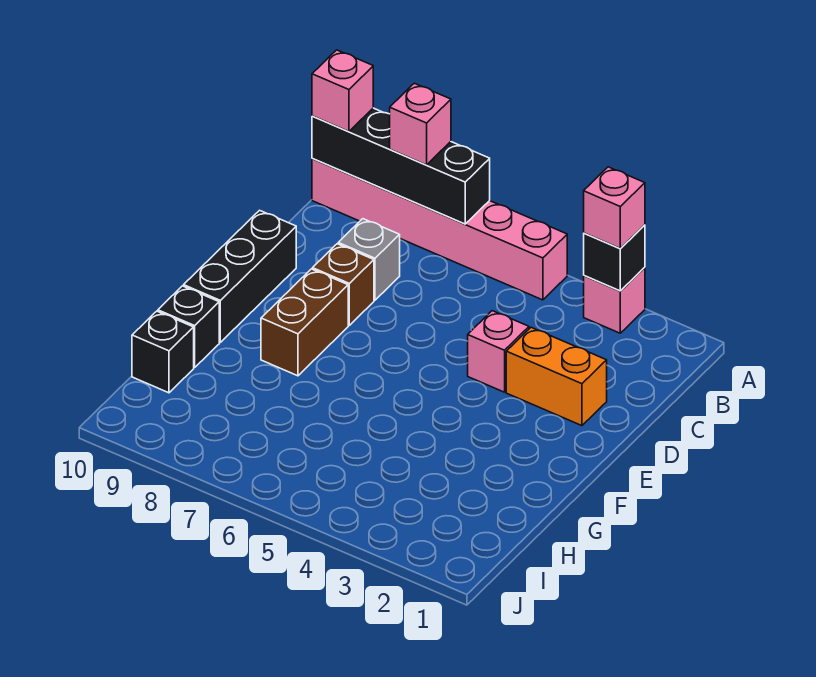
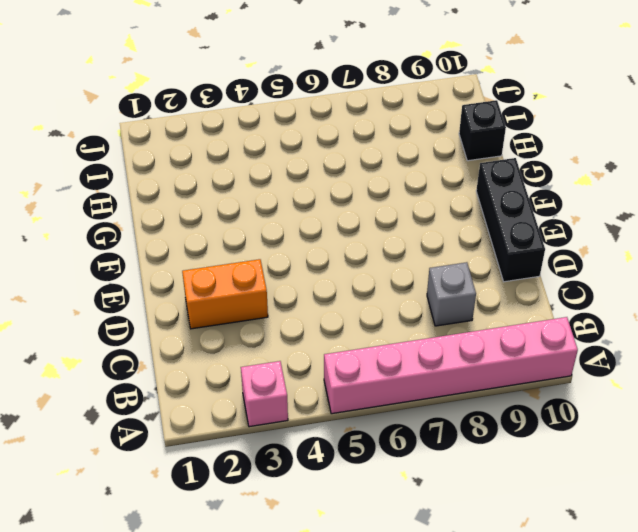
none -> pink brick D4 level 1
none -> brown brick D8 level 1
none -> brown brick E8:F8 level 1

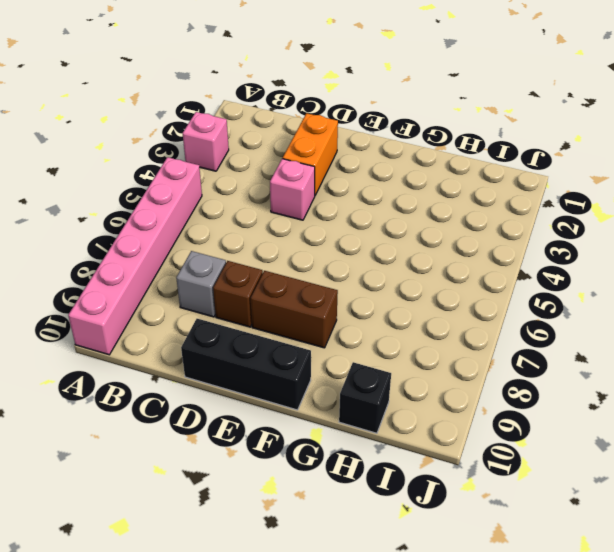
none -> black brick G10 level 1
none -> black brick A3 level 2
none -> black brick A7:A10 level 2

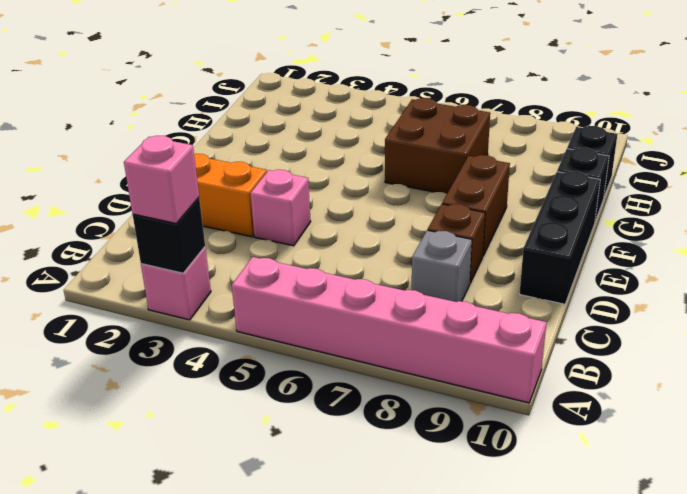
brown brick G6:H7 level 1 -> none
none -> black brick A7:A10 level 2
none -> pink brick A8 level 3
none -> pink brick A10 level 3

